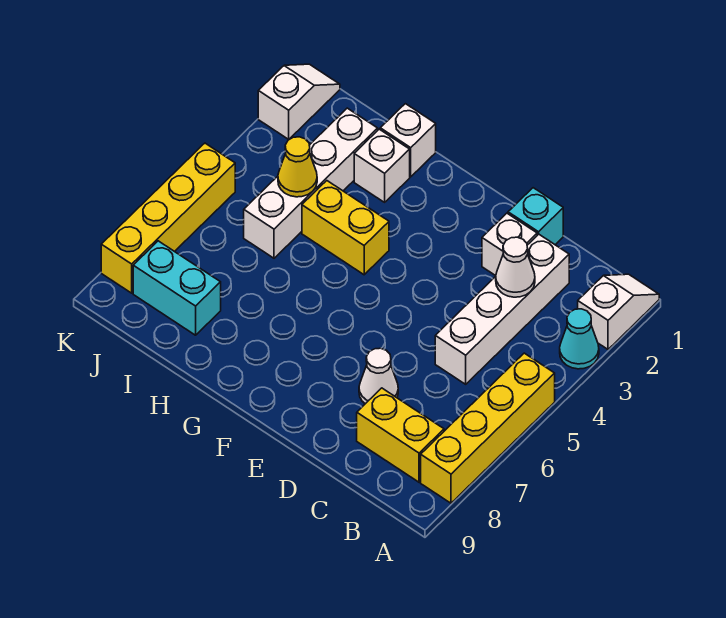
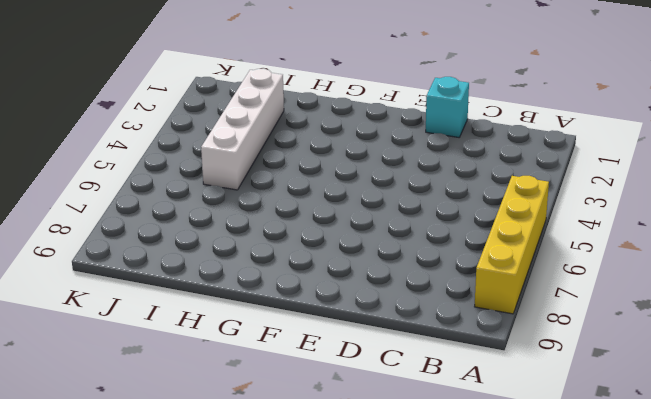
none -> white slope A1:A2 level 1 top 2
none -> cyan cone A3 level 1
none -> yellow brick B8:C8 level 1

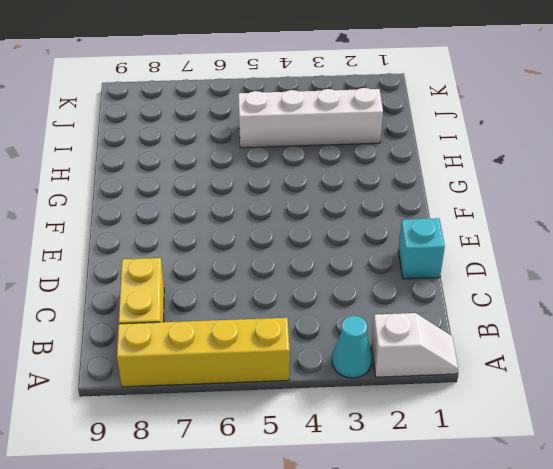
none -> white brick C2:C5 level 1
none -> white brick D2 level 1
none -> white cone D7 level 1

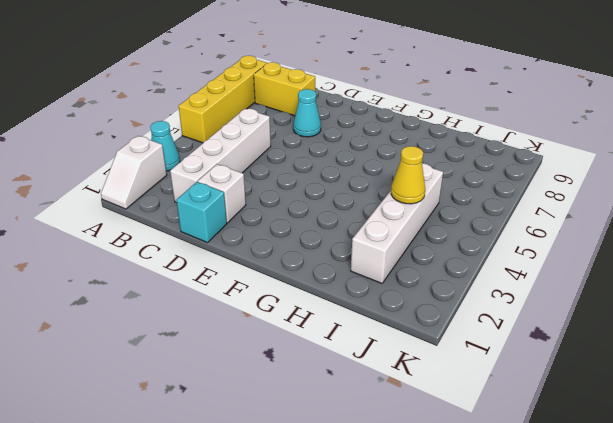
cyan cone D7 level 1 -> white cone D7 level 1
none -> yellow brick G4:H4 level 1
none -> white brick H1 level 1
none -> white brick H2 level 1

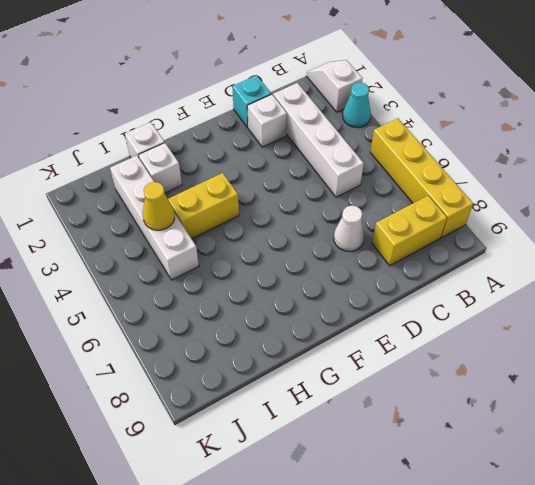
none -> cyan brick I8:J8 level 1
none -> white slope K1:K2 level 1 top 2
none -> yellow brick K5:K8 level 1

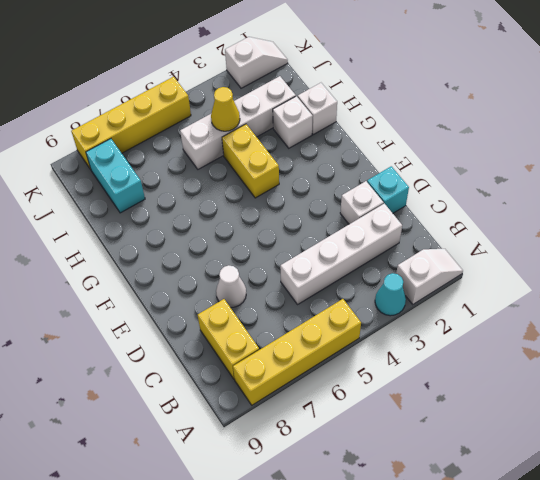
none -> white cone C3 level 2

